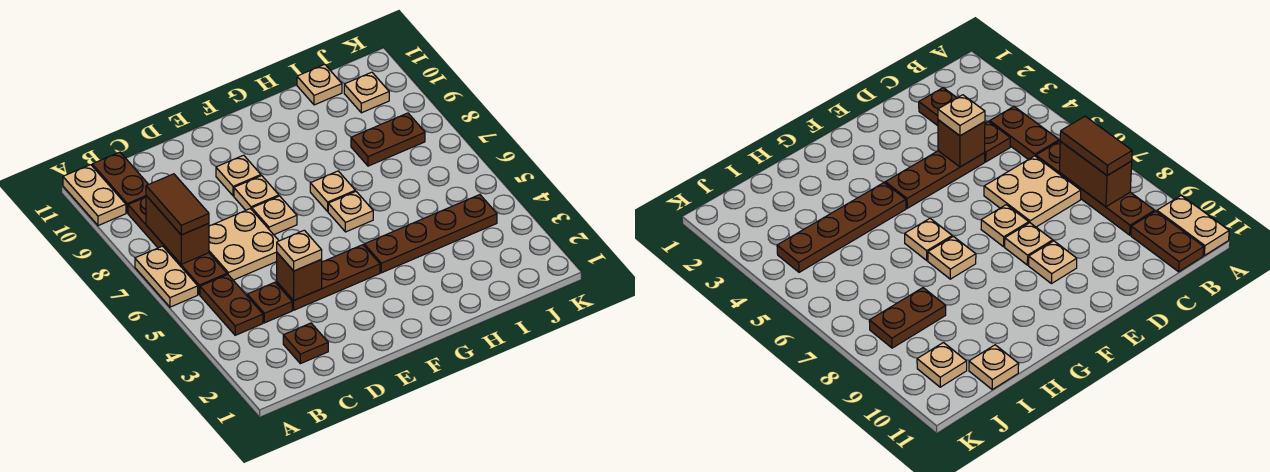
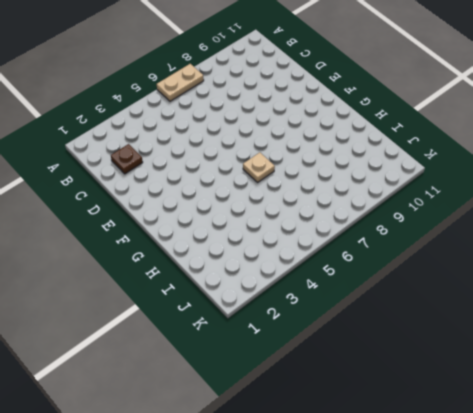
none -> tan plate A10:A11 level 1
none -> brown plate B4:B5 level 1
none -> brown plate B6:B9 level 1

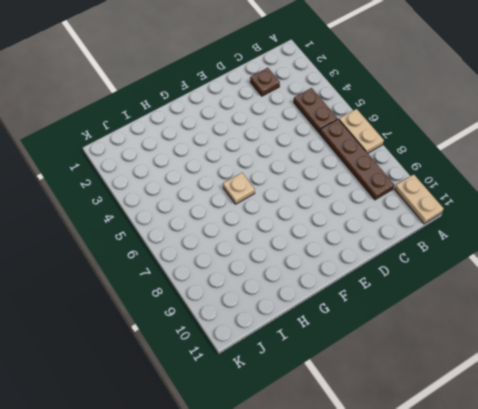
none -> brown plate B10:B11 level 1
none -> brown plate C4 level 1
none -> tan plate C6:D7 level 1

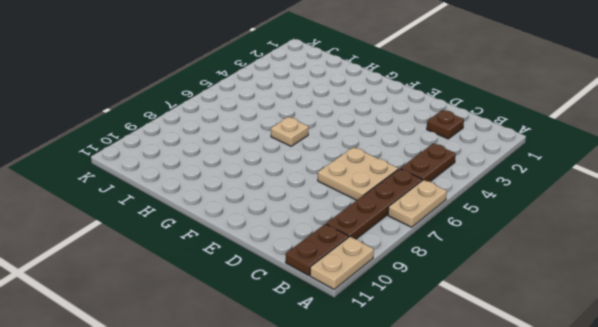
none -> brown plate C4 level 1
none -> brown plate D4:F4 level 1
none -> tan plate E7 level 1

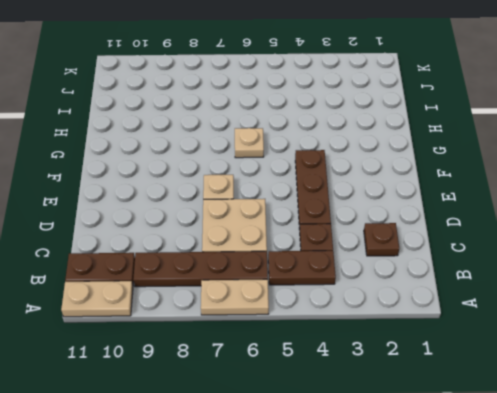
none -> tan plate E8 level 1
none -> tan plate E9 level 1
none -> brown plate G4:J4 level 1

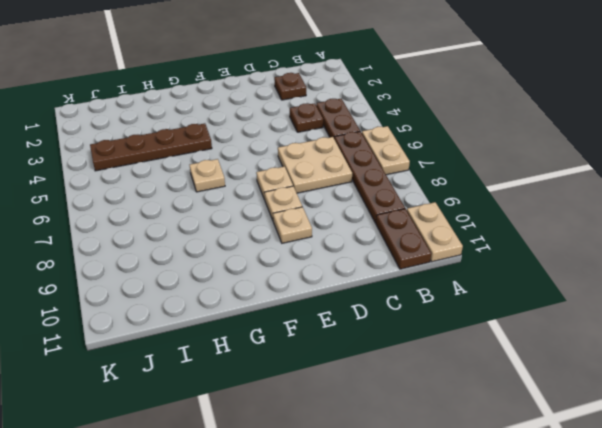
none -> brown plate D4:F4 level 1
none -> tan plate G7 level 1
none -> brown plate I8:J8 level 1

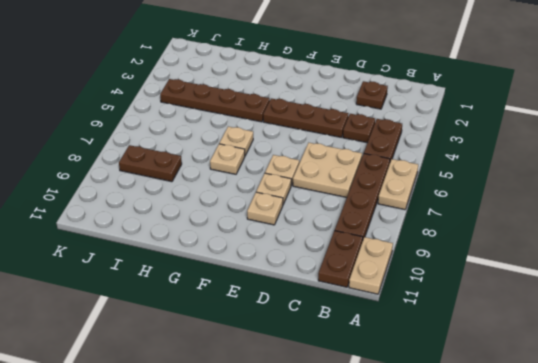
none -> tan plate I11 level 1
none -> tan plate J10 level 1
none -> brown brick B7:B8 level 2

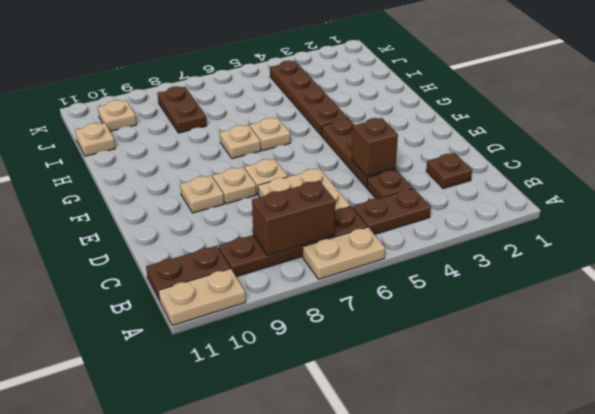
none -> brown tile B7:B8 level 3
none -> tan plate D4 level 3

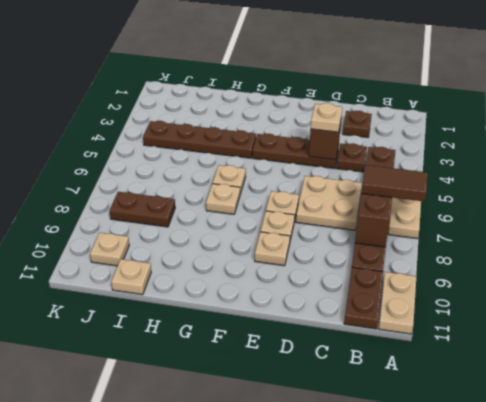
brown tile A7:B7 level 3 -> brown tile B7:B8 level 3

